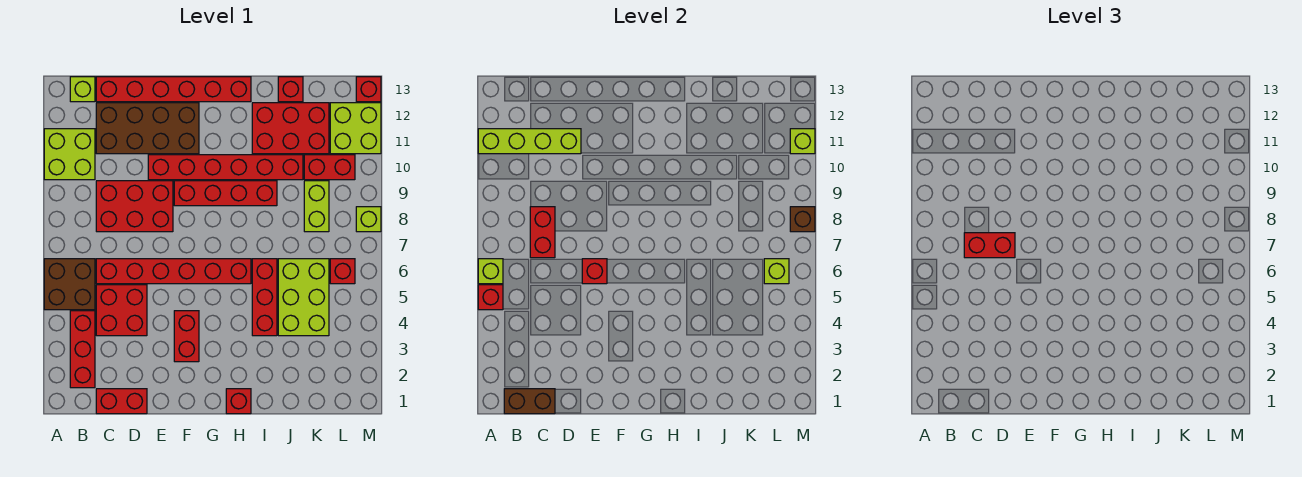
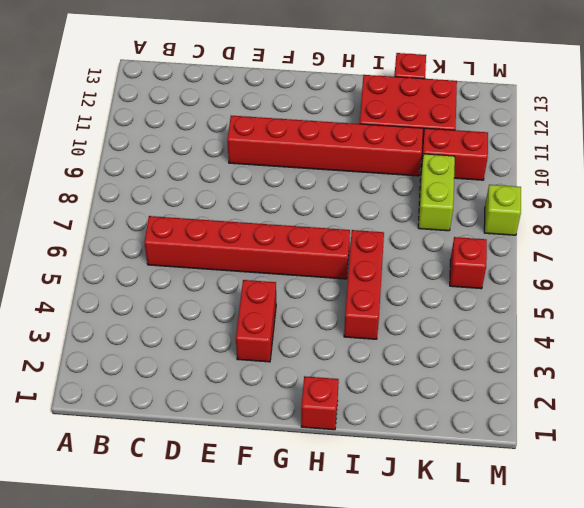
none -> brown brick A5:B6 level 1
none -> lime brick A10:B11 level 1
none -> red brick B2:B4 level 1
none -> lime brick B13 level 1

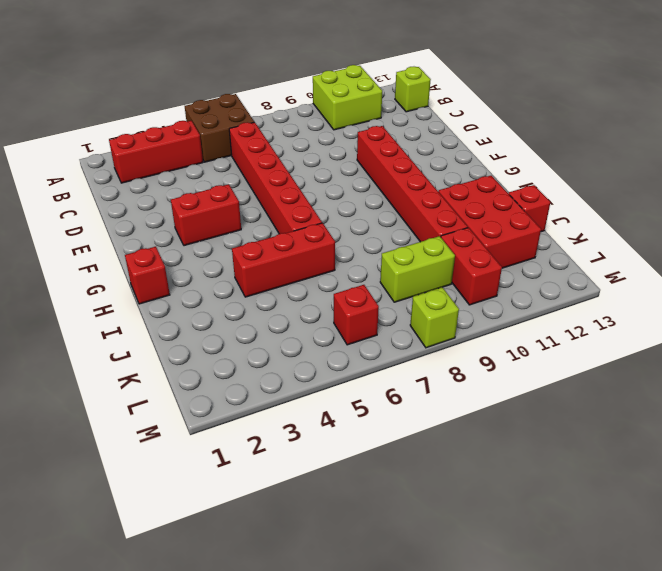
none -> red brick C1:D1 level 1
none -> red brick C4:D5 level 1
none -> red brick C8:E9 level 1
none -> brown brick C11:F12 level 1

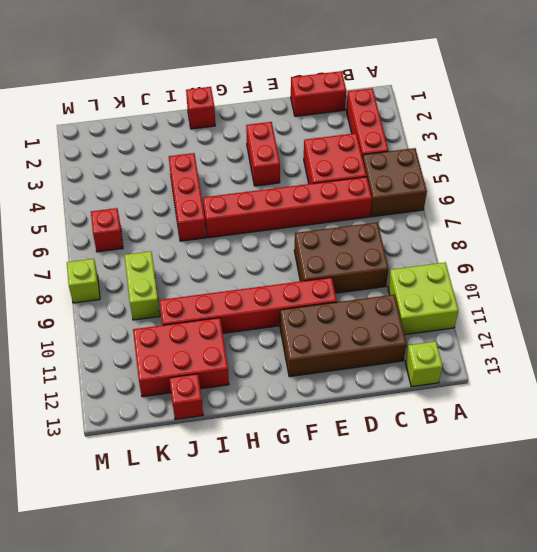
brown brick C8:E9 level 1 -> red brick C8:E9 level 1
none -> red brick C13:H13 level 1
none -> red brick F9:I9 level 1
none -> lime brick J4:K6 level 1
none -> red brick K10:L10 level 1

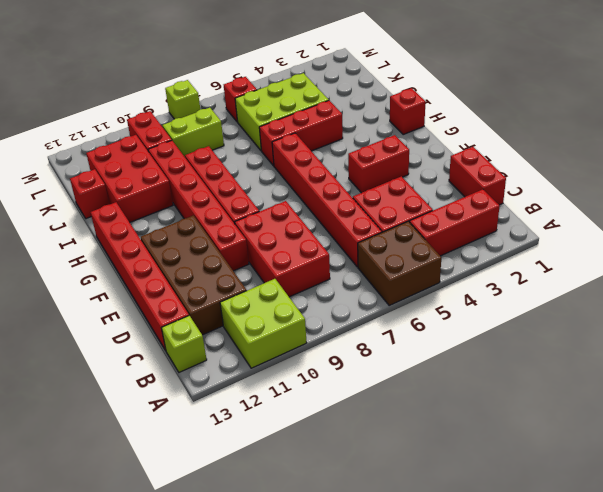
none -> lime brick L11:M12 level 1
none -> red brick M13 level 1
none -> red brick A5 level 2
none -> lime brick A6 level 2

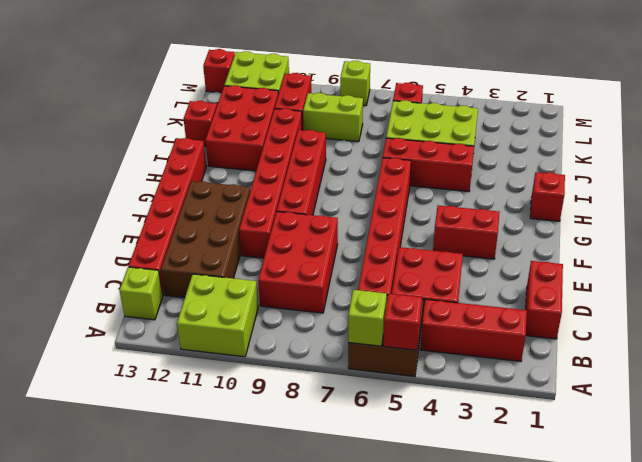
none -> lime brick A11:D11 level 2
none -> brown brick B1:C1 level 2
none -> red brick C7:C8 level 2
none -> red brick E6 level 2

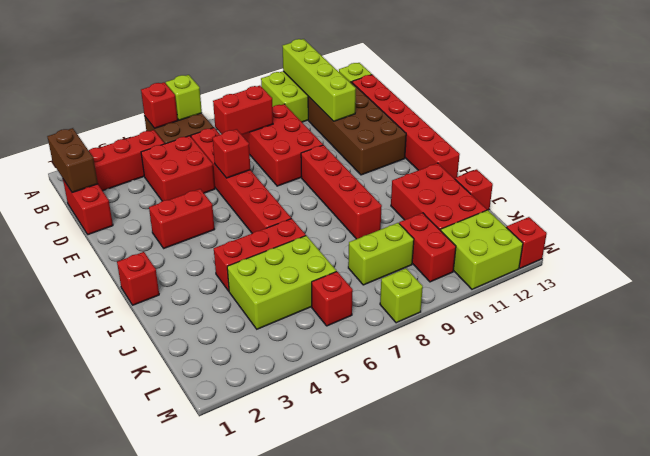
none -> red brick E10:J10 level 1
none -> lime brick L6 level 2
none -> brown brick M8 level 2
none -> lime brick M11 level 2

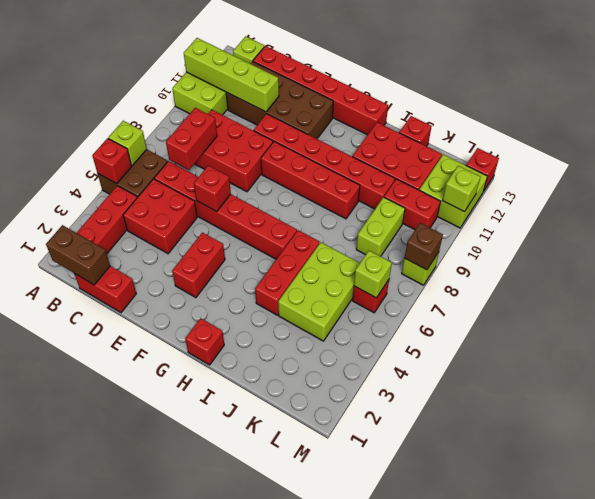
none -> red brick C7:D7 level 3

